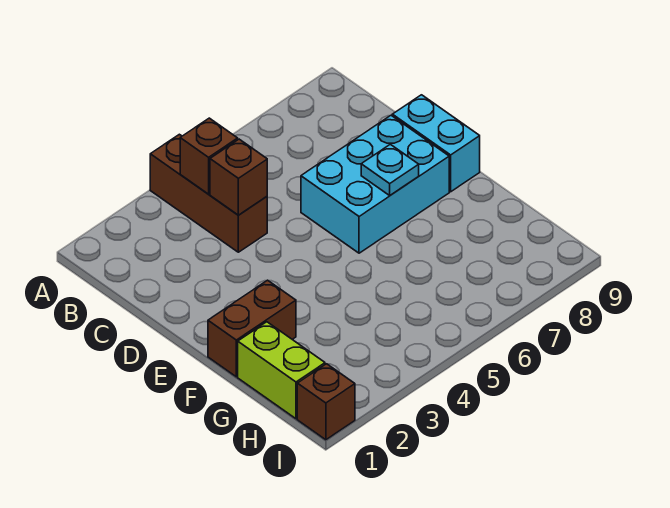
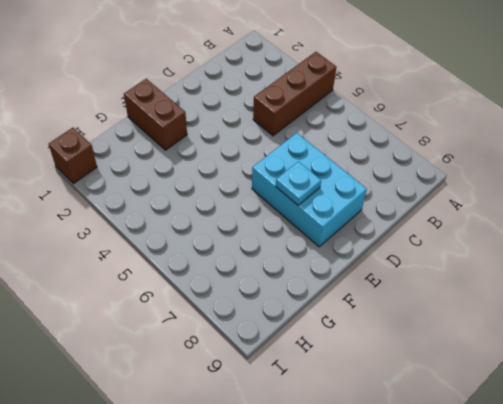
none -> cyan brick D9:E9 level 1
none -> lime brick G1:H1 level 1

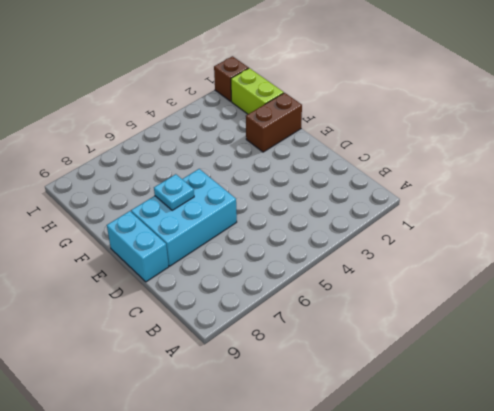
none -> brown brick A4:C4 level 1
none -> brown brick B4 level 2

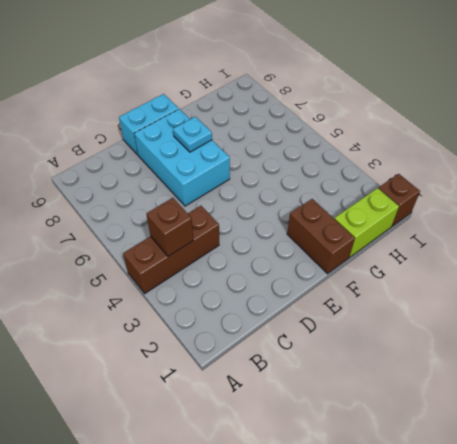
none -> brown brick C4 level 2

